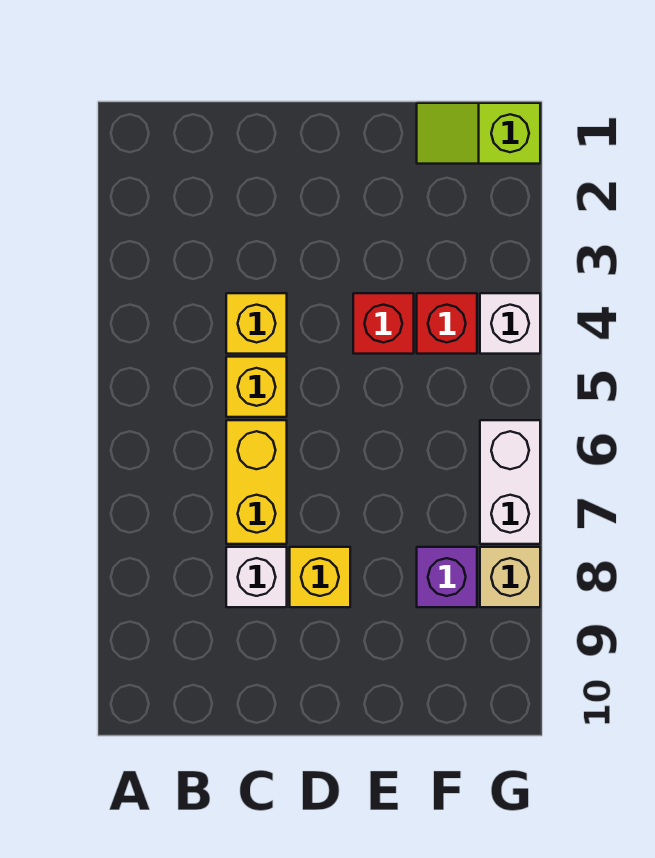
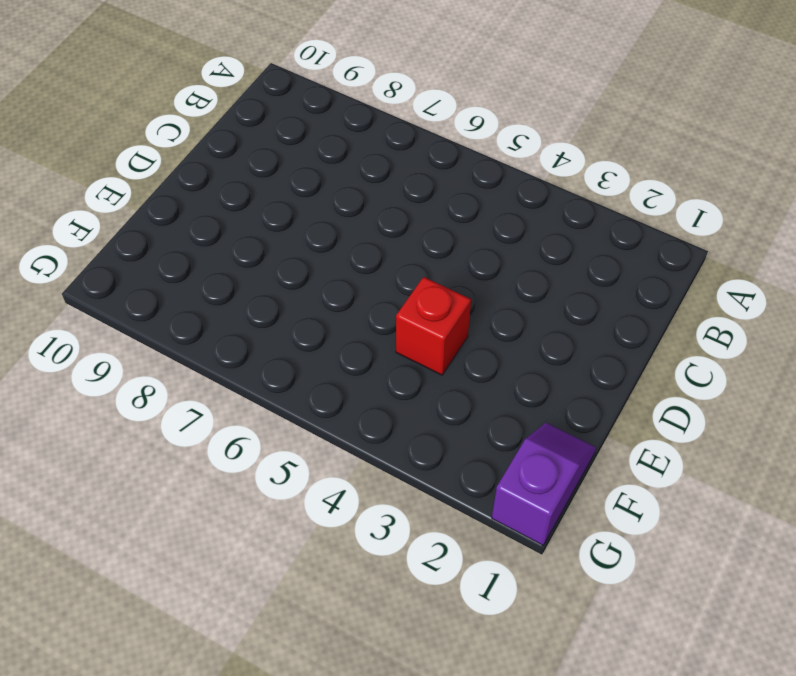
purple slope F1:G1 level 1 top G -> lime slope F1:G1 level 1 top G
none -> yellow brick C4 level 1
none -> yellow brick C5 level 1
none -> yellow brick C6:C7 level 1

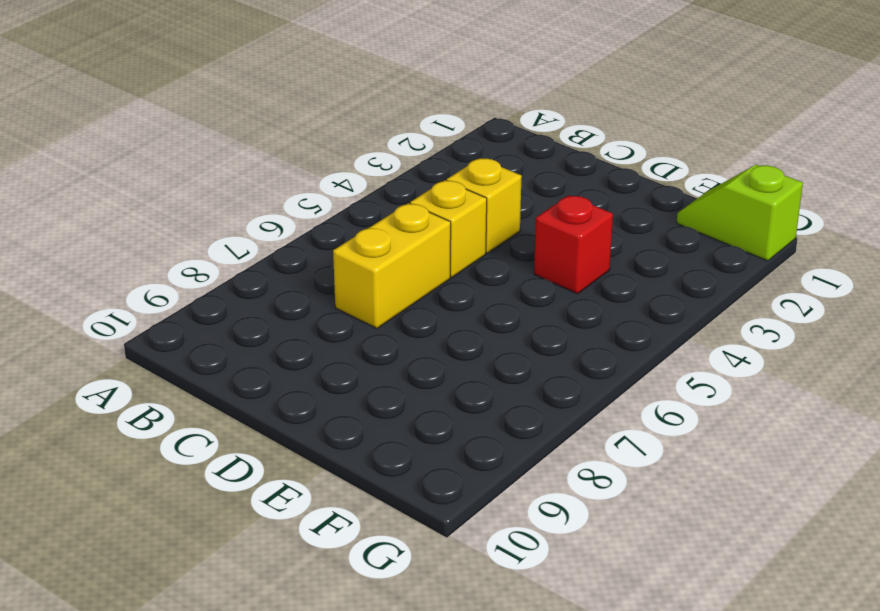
none -> white brick C8 level 1
none -> yellow brick D8 level 1
none -> red brick F4 level 1

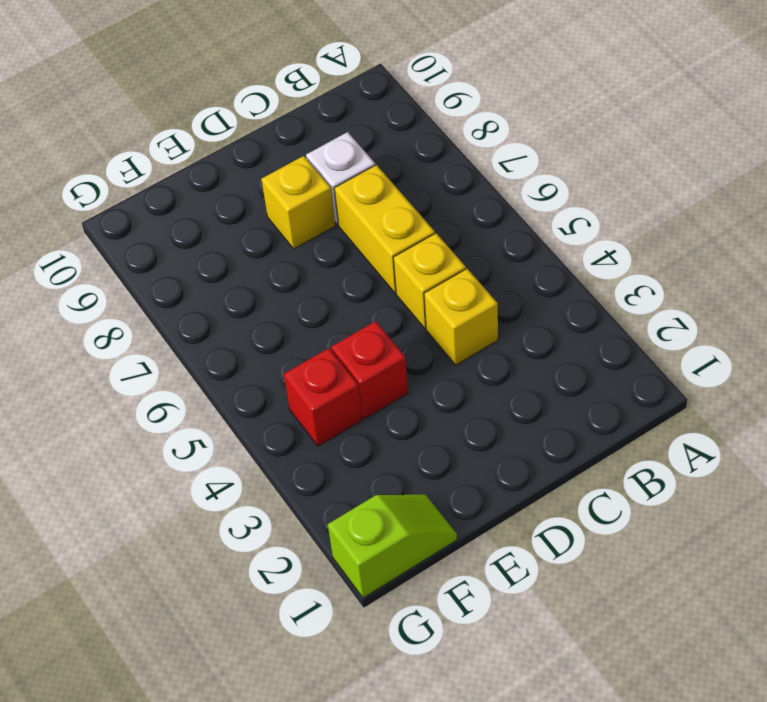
none -> purple brick F8 level 1
none -> white brick G4 level 1
none -> white brick G6:G7 level 1

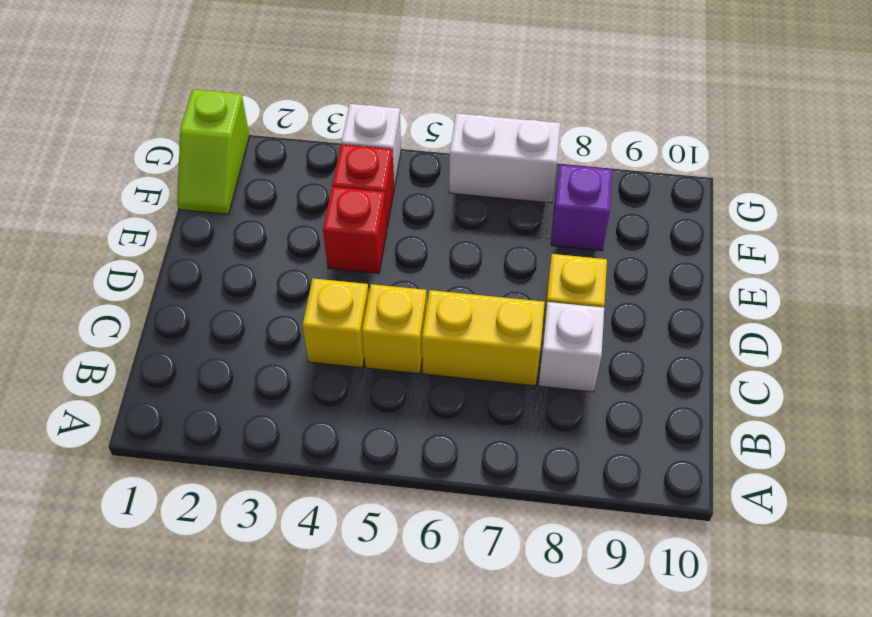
none -> tan brick G8 level 1

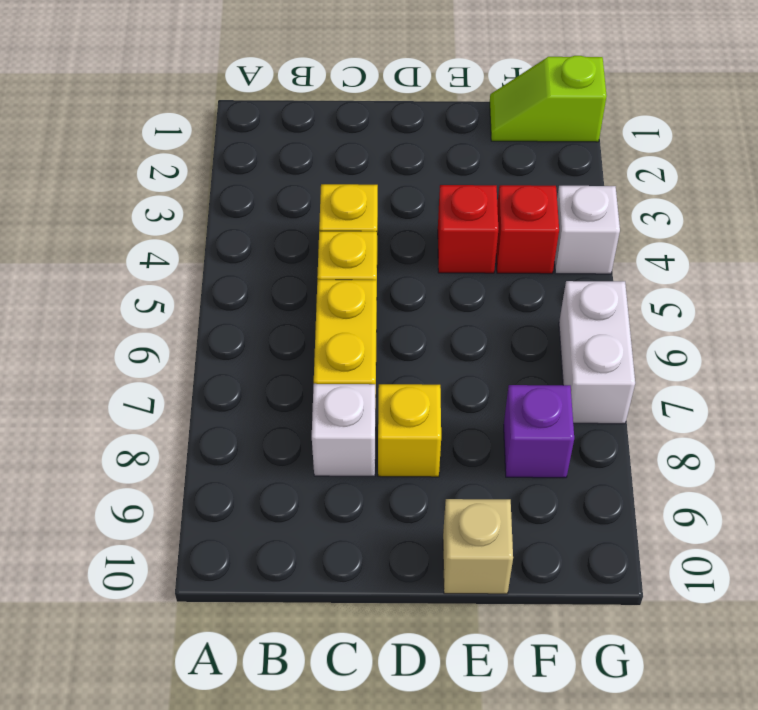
tan brick E10 level 1 -> tan brick G8 level 1

